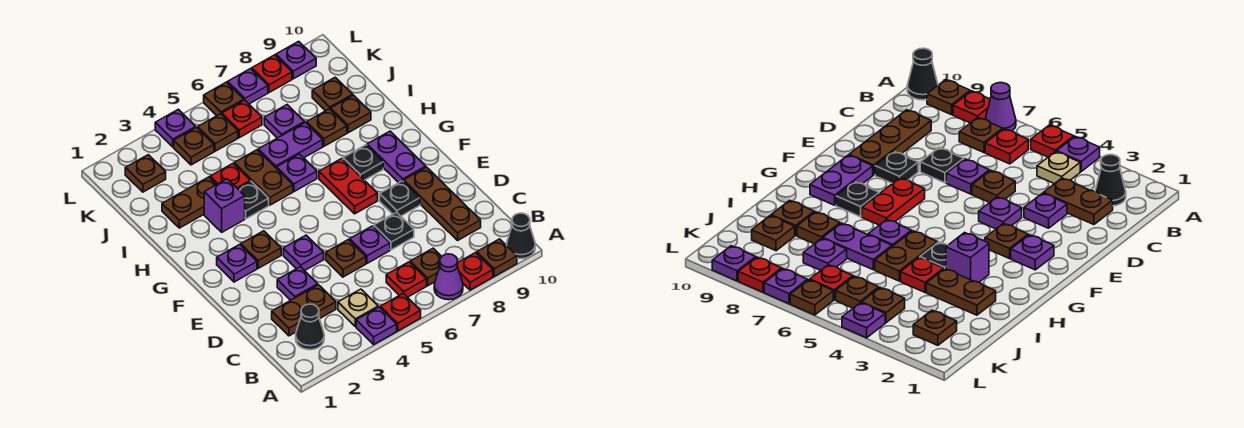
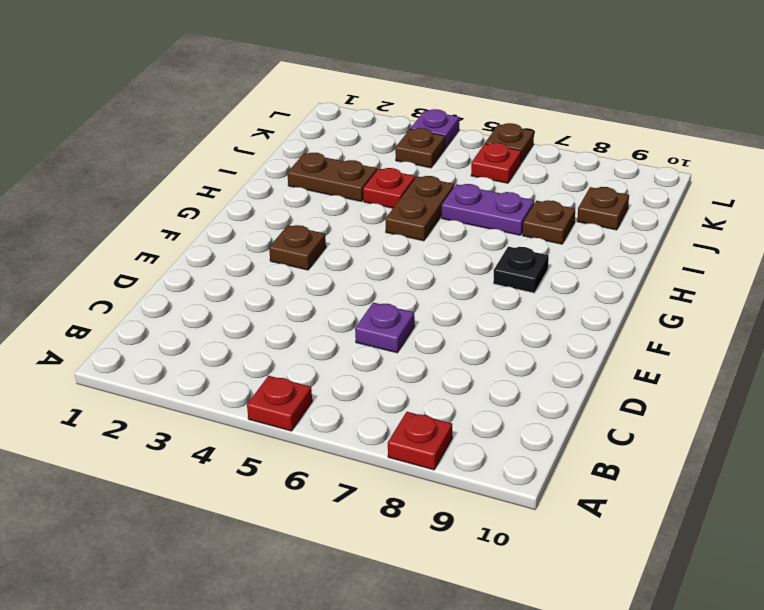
none -> purple plate A4 level 1
none -> purple cone A7 level 1
none -> brown plate A9 level 1
none -> black cone A10 level 1

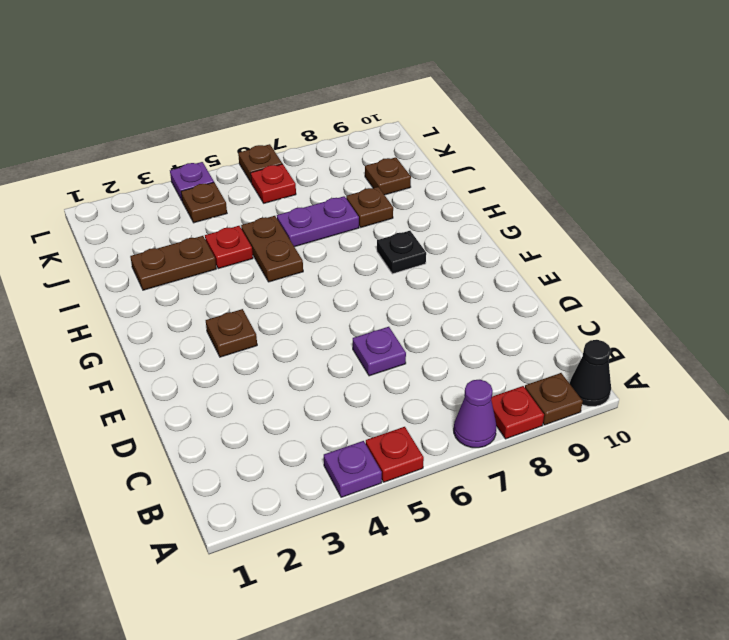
none -> black cone B2 level 1
none -> tan plate B4 level 1
none -> red plate B6 level 1
none -> brown plate B7 level 1

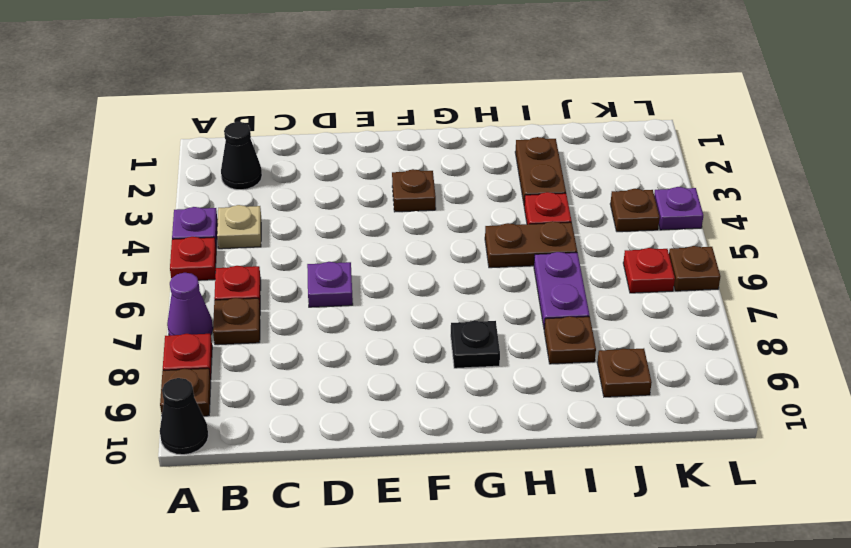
none -> brown plate C2:C3 level 1
none -> brown plate C9:E9 level 1
none -> purple plate D3 level 1
none -> brown plate D5 level 1

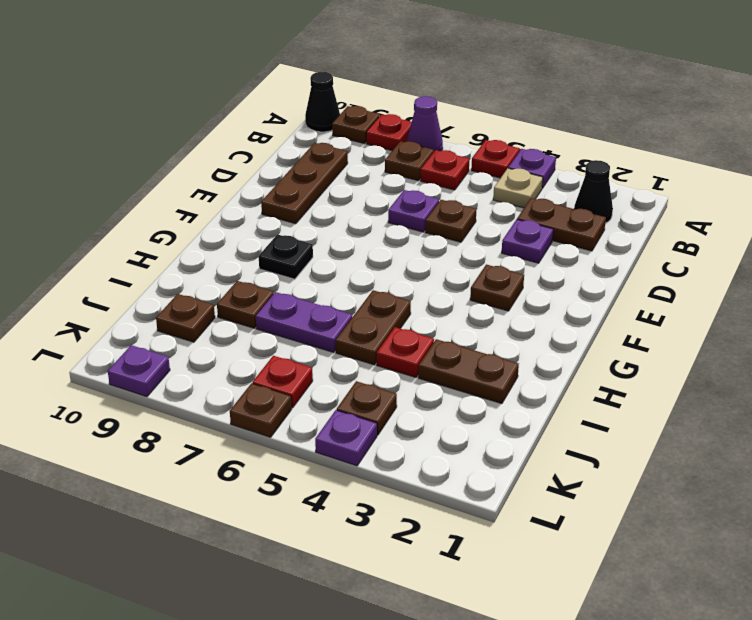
none -> black plate D7 level 1
none -> purple plate E4 level 1
none -> black plate E8 level 1
none -> purple plate F2 level 1

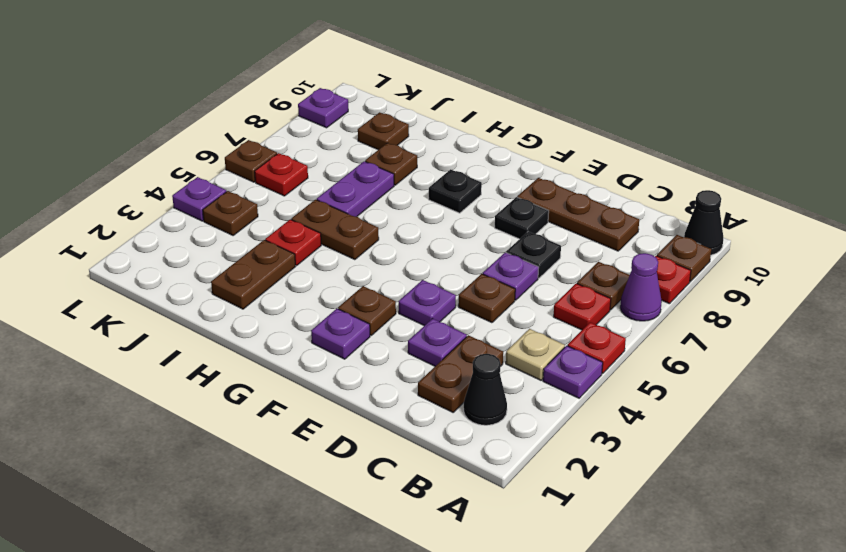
none -> red plate F7:G7 level 1
none -> purple plate F9:G9 level 1
none -> purple brick H3 level 1
none -> black plate H4 level 1

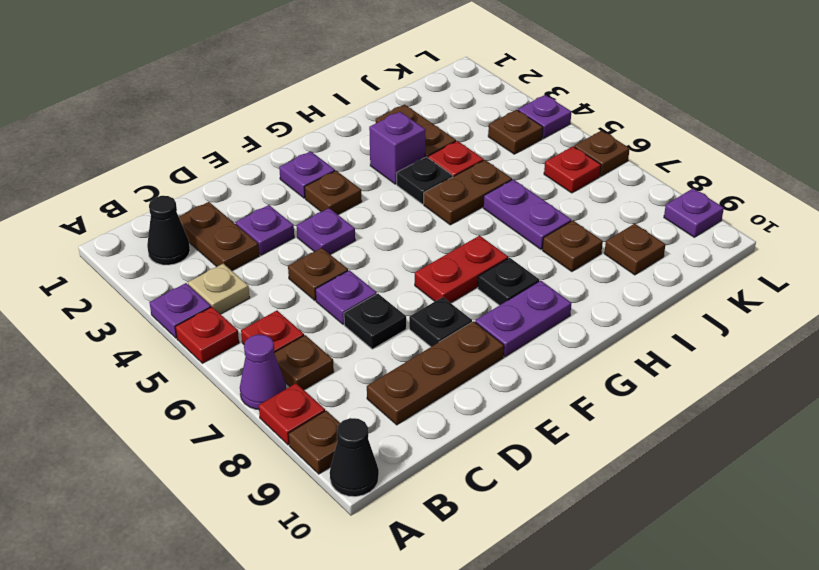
none -> purple plate H6 level 1
none -> brown plate I9 level 1
none -> purple plate J7 level 1
none -> brown plate K2 level 1

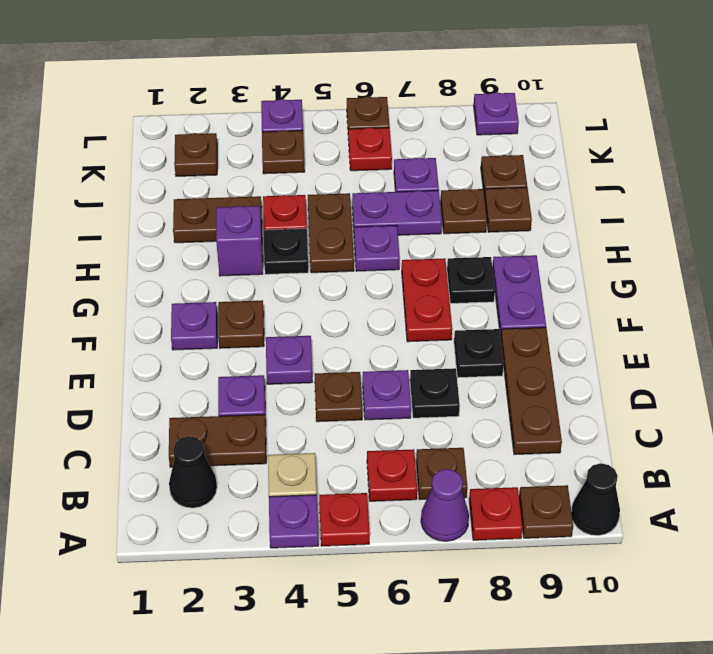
none -> brown plate K5 level 1
none -> purple plate L7 level 1
none -> red plate L8 level 1

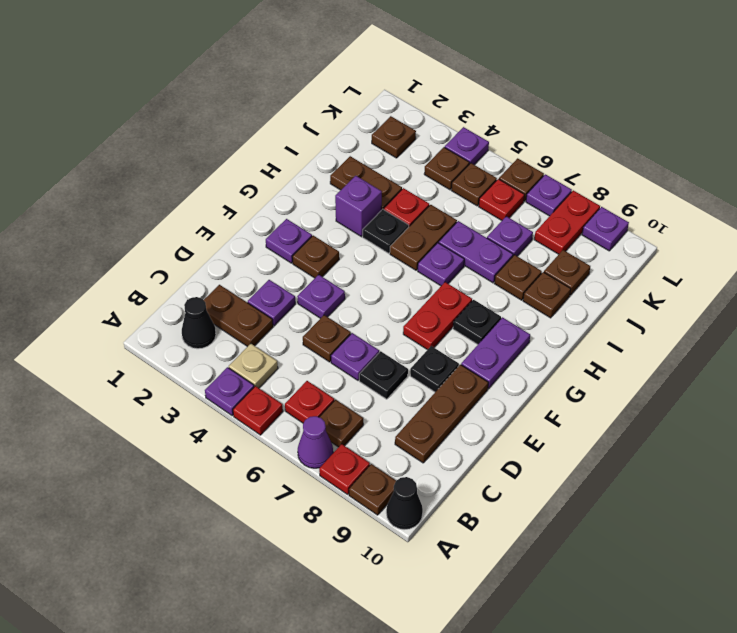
red plate K8:L8 level 1 -> red plate L8 level 1

